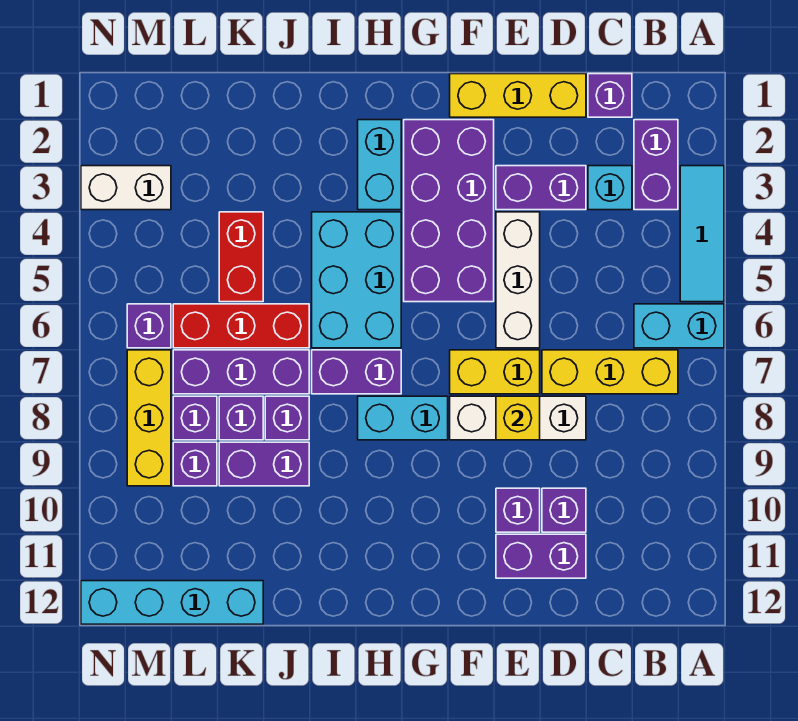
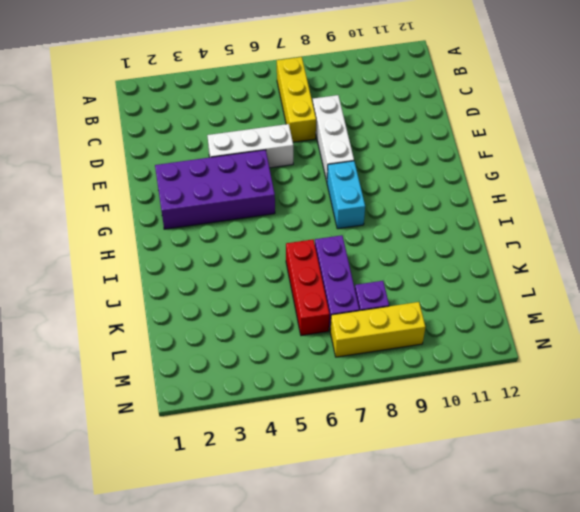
none -> cyan tile A3:A5 level 1
none -> cyan brick A6:B6 level 1
none -> purple brick B2:B3 level 1
none -> purple brick C1 level 1

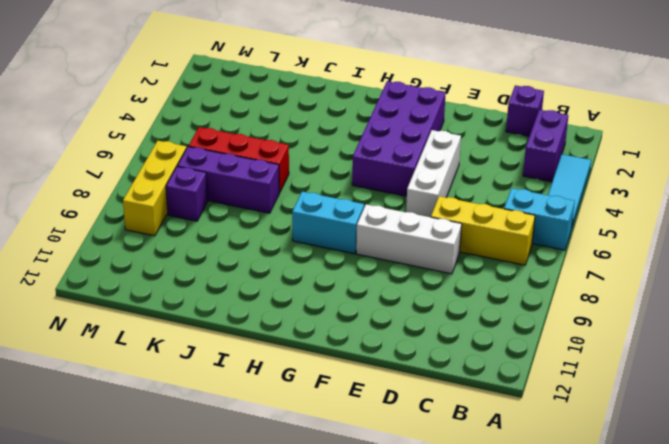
none -> cyan brick C3 level 1
none -> yellow brick D1:F1 level 1
none -> purple brick D3:E3 level 1
none -> purple brick D10 level 1

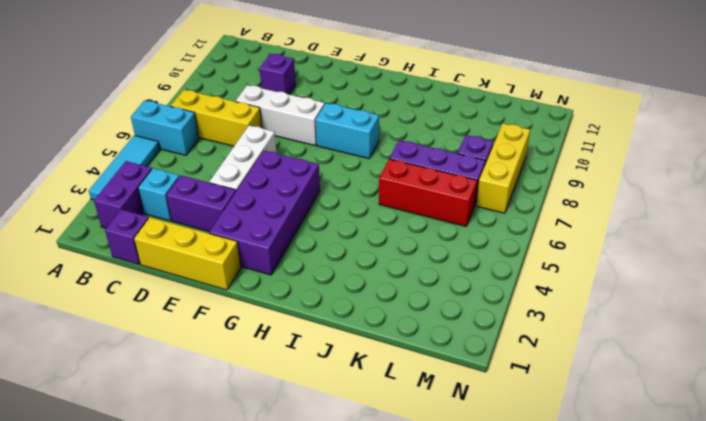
none -> purple brick D11:E11 level 1
none -> yellow brick E7:F7 level 1
none -> purple brick E10 level 1
none -> cyan brick H2:H3 level 1

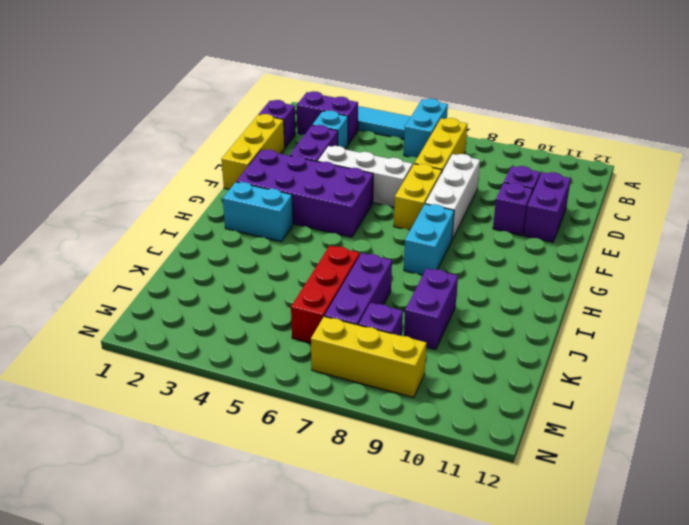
none -> cyan brick H4:I6 level 1
none -> purple brick H7:I7 level 1
none -> purple brick J8 level 1
none -> red brick K4:K5 level 1

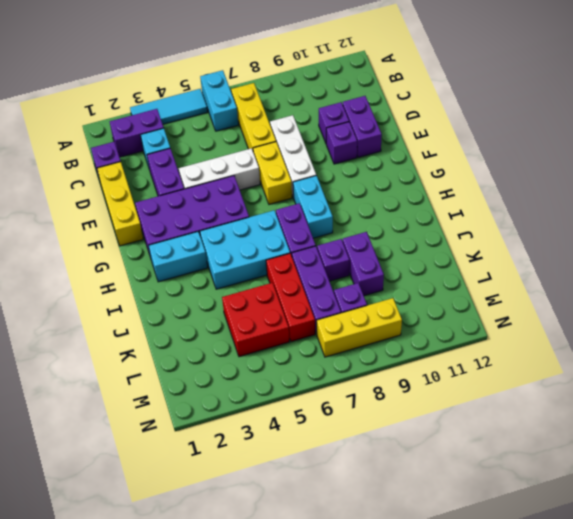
red brick K4:L5 level 1 -> red brick K4:K5 level 1
none -> purple brick K8 level 1
none -> cyan brick K12:N12 level 1
none -> purple brick L9 level 1
none -> white brick M3:N3 level 1

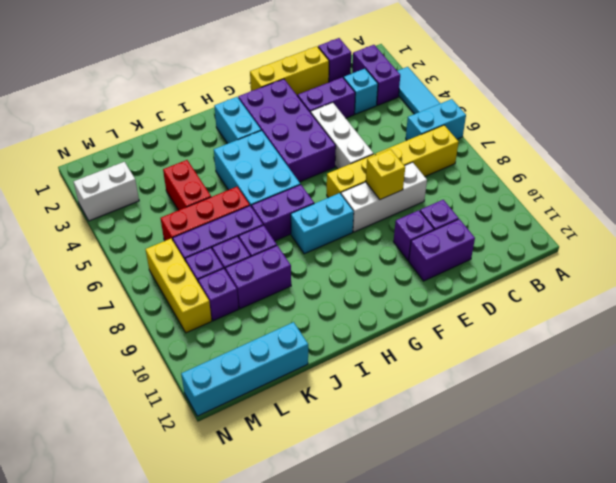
none -> purple brick M6 level 1

